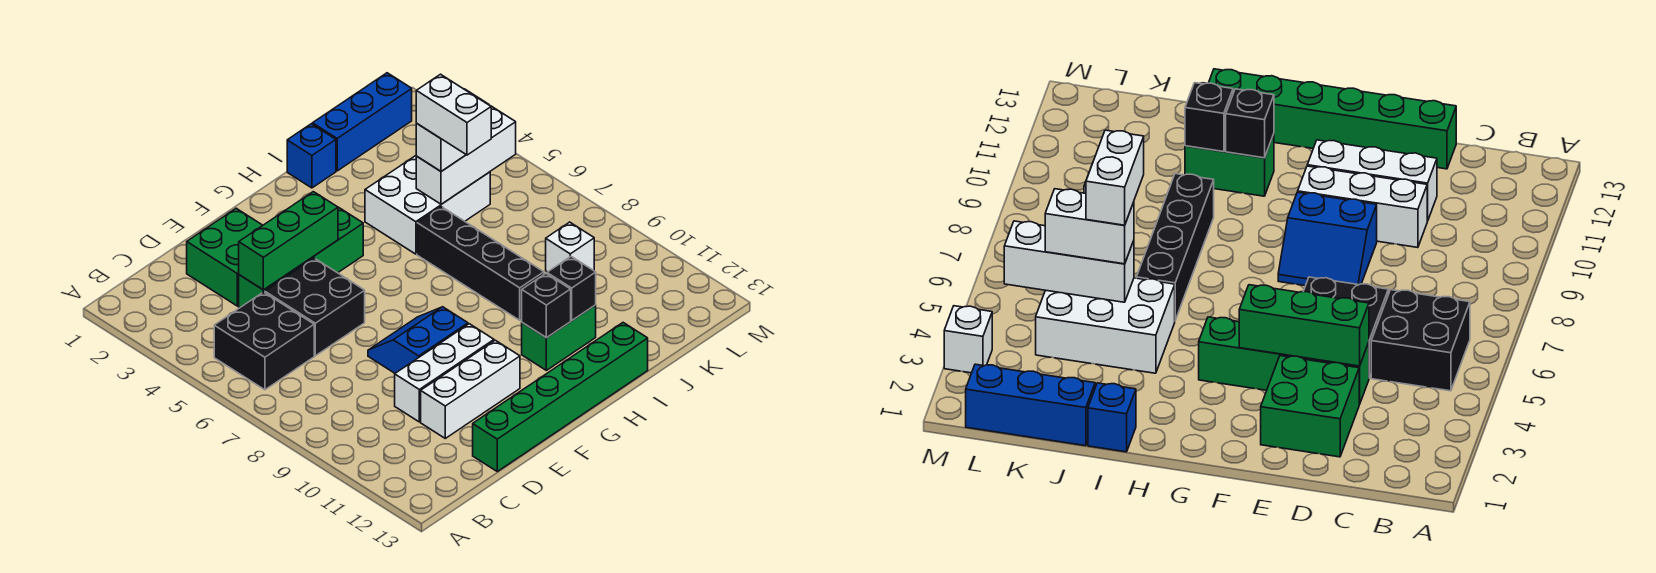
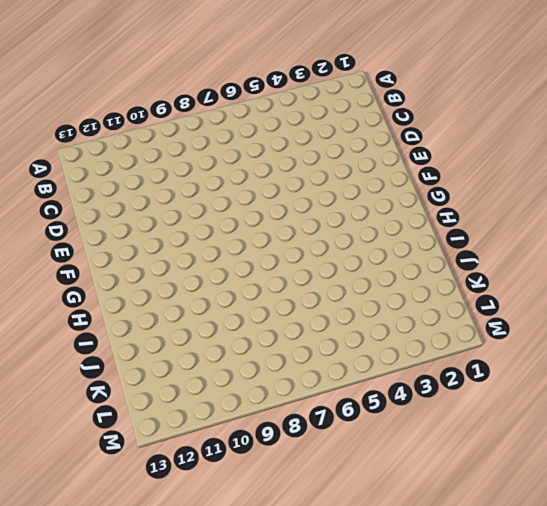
none -> black brick B5:C6 level 1
none -> green brick D2:E3 level 1
none -> green brick D4:G4 level 1

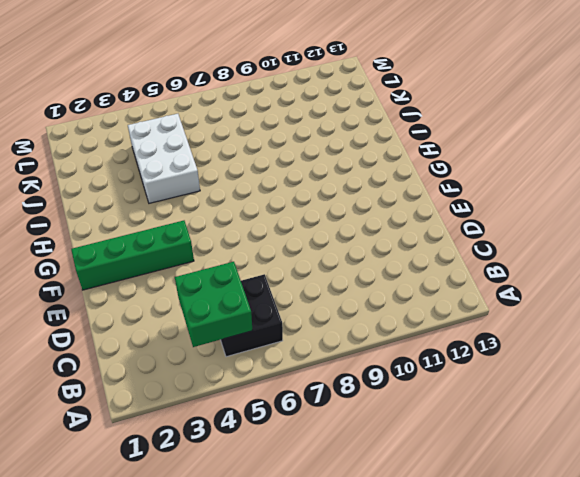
green brick B4:C5 level 2 -> green brick D2:E3 level 1
green brick F1:F4 level 1 -> green brick D4:G4 level 1
none -> black brick D5:E6 level 1
none -> white brick D10:F10 level 1
none -> white brick D11:F11 level 1

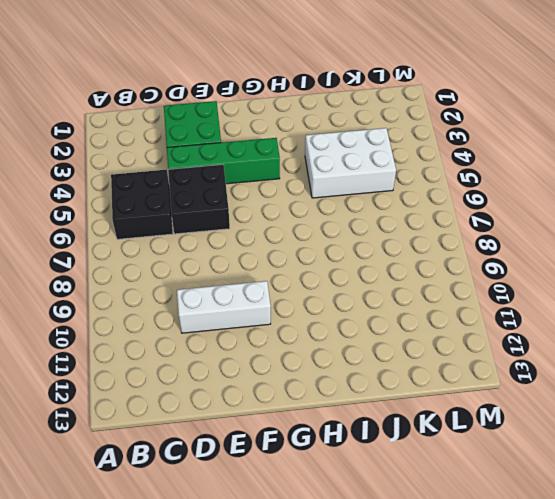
none -> white brick D11:F11 level 1
none -> green brick D13:I13 level 1
none -> blue slope E8:F9 level 1 top 9

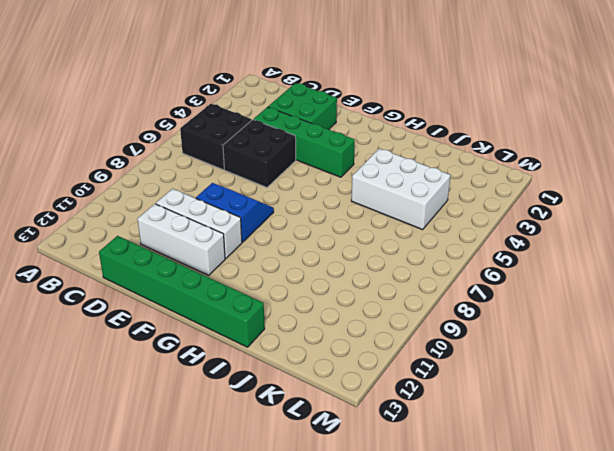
none -> green brick H11:I11 level 1
none -> blue brick I1 level 1
none -> black brick I6:I9 level 1

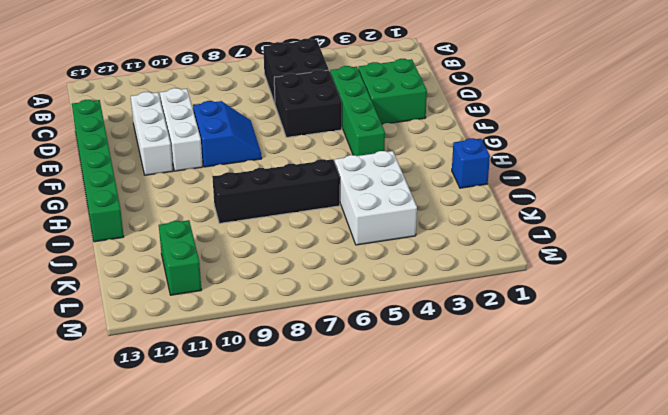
green brick K11:L11 level 1 -> green brick H11:I11 level 1
none -> blue brick J1:L1 level 1
none -> white brick K9 level 1
none -> white brick M3 level 1

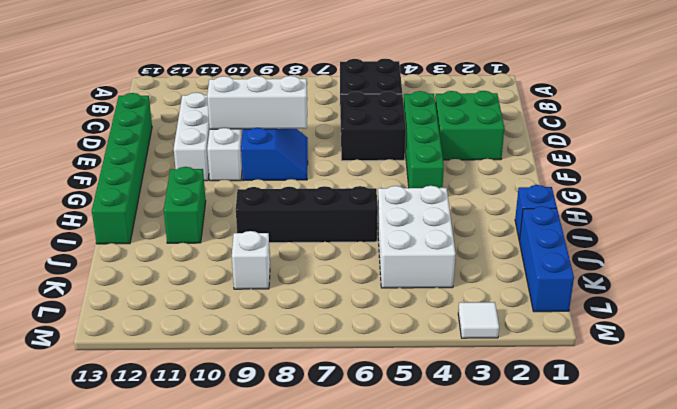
white brick E8:E10 level 2 -> white brick J5:L5 level 2
white tile M3 level 1 -> white brick M3 level 1
none -> green brick D4:F4 level 2
none -> black brick H11 level 2
none -> black brick I11 level 2

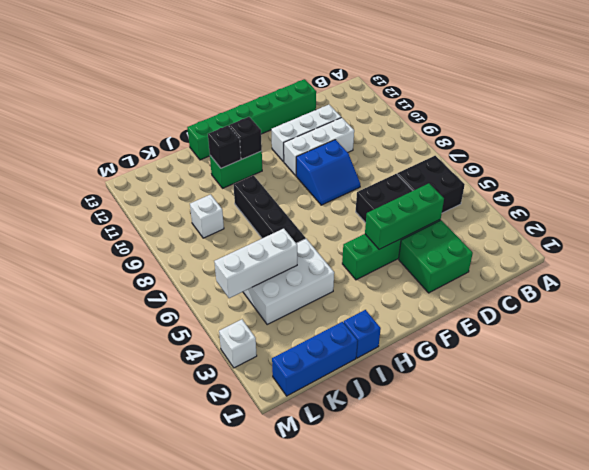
none -> white brick J5:K5 level 3
none -> white brick J5:J6 level 4

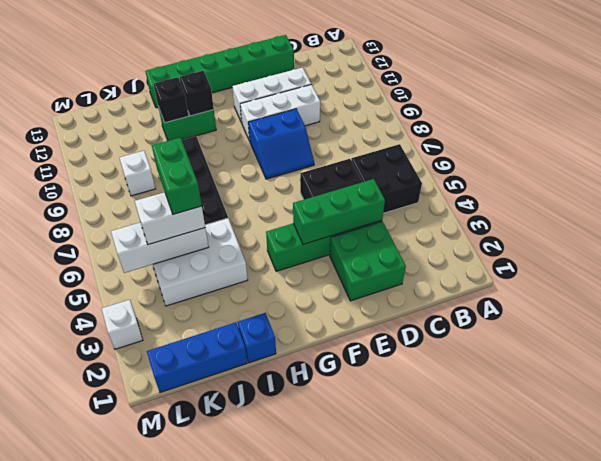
green brick J5:J6 level 4 -> white brick J5:J6 level 4

